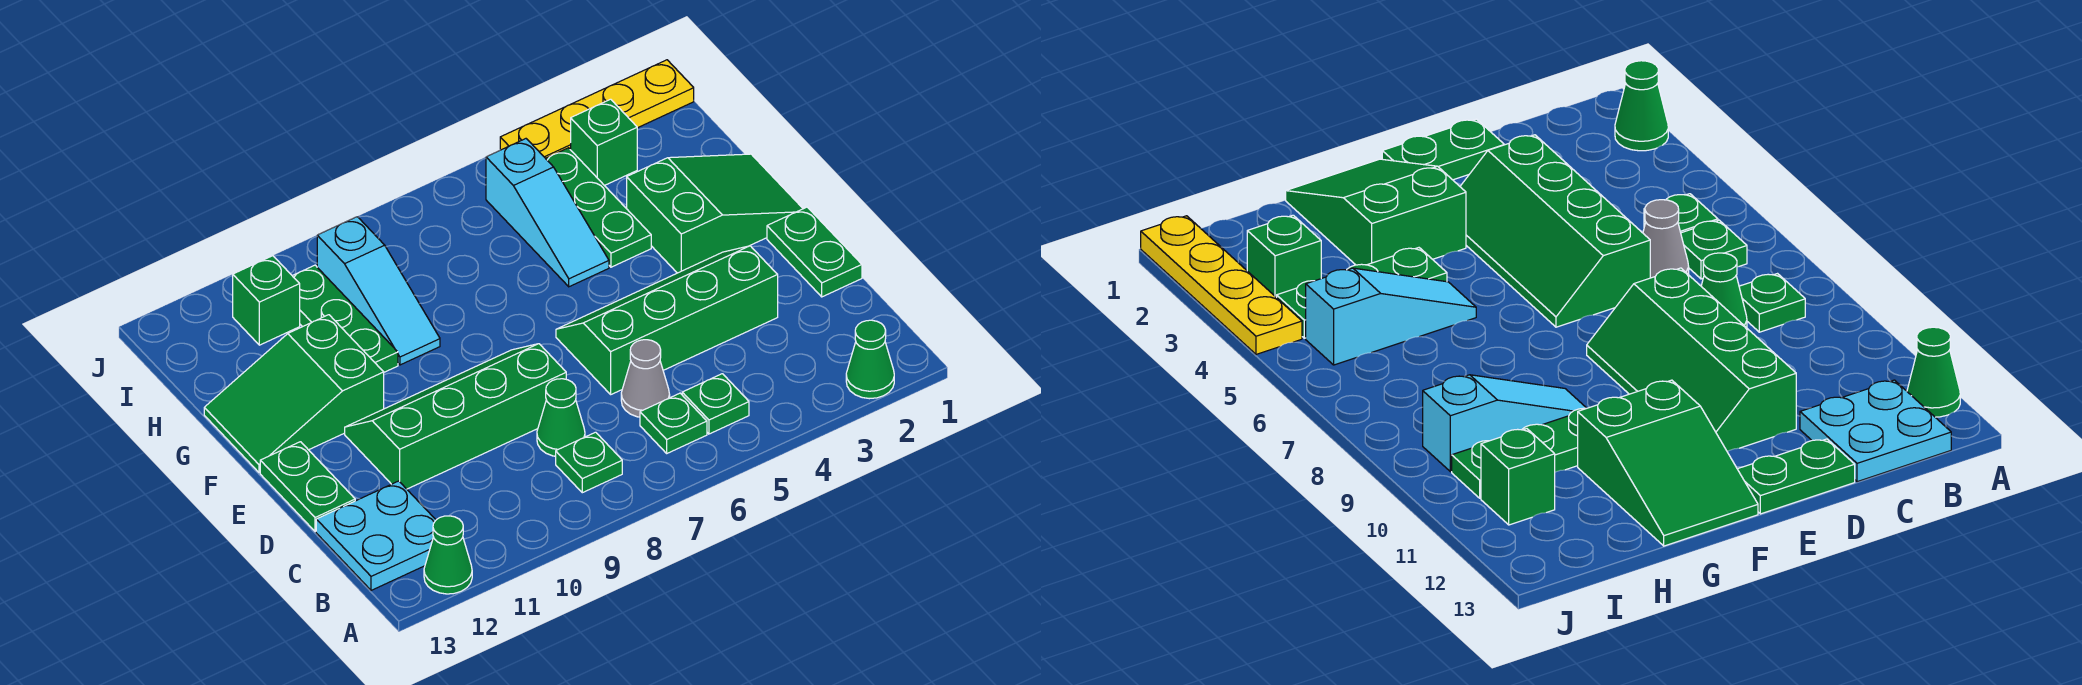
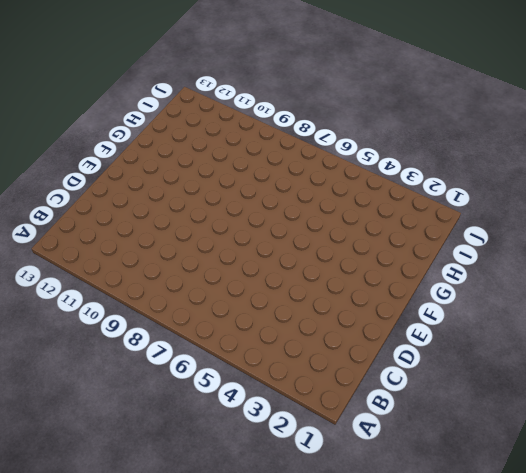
none -> green cone A2 level 1
none -> green cone A12 level 1
none -> green plate B5 level 1

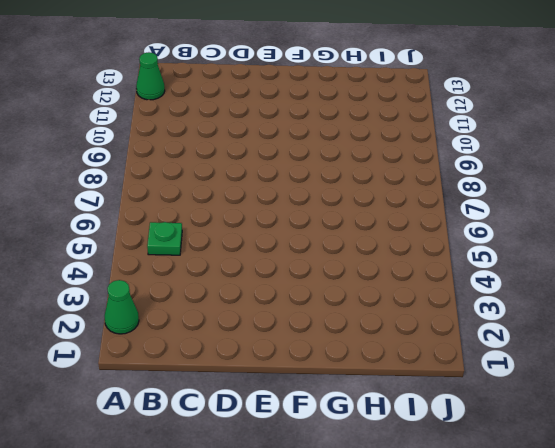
none -> green plate B6 level 1
none -> green plate B8 level 1
none -> cyan plate B12:C13 level 1

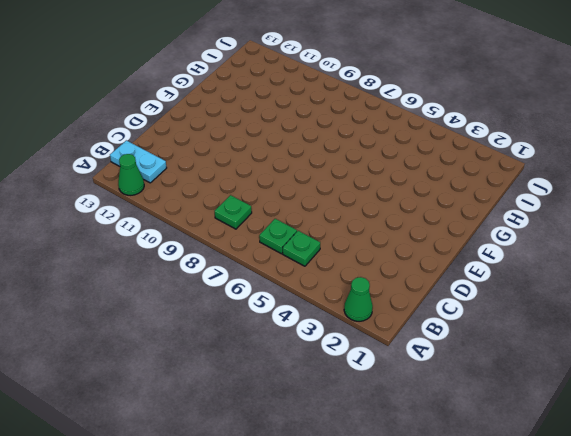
cyan plate B12:B13 level 1 -> cyan plate B12:C13 level 1
none -> grey cone C6 level 1
none -> green cone C8 level 1
none -> green plate D1:E1 level 1

